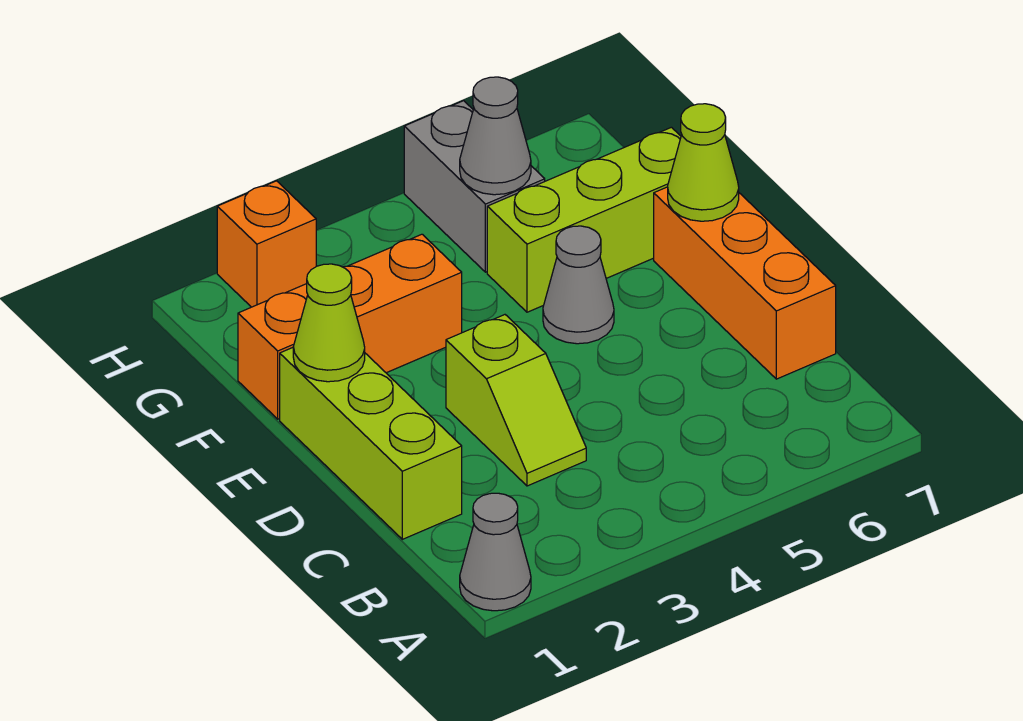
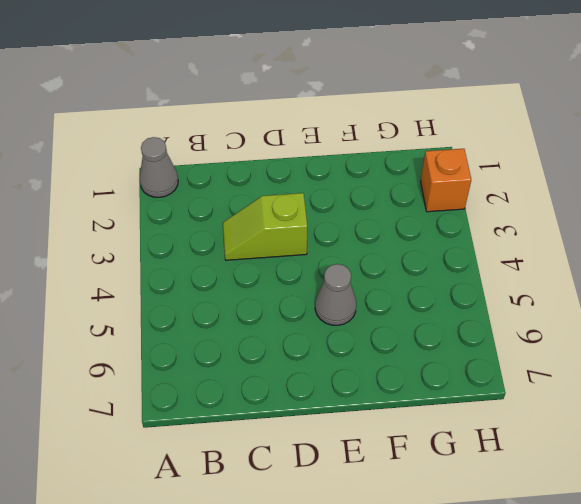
none -> lime brick C1:E1 level 1
none -> orange brick C7:E7 level 1
none -> orange brick F1:F3 level 1

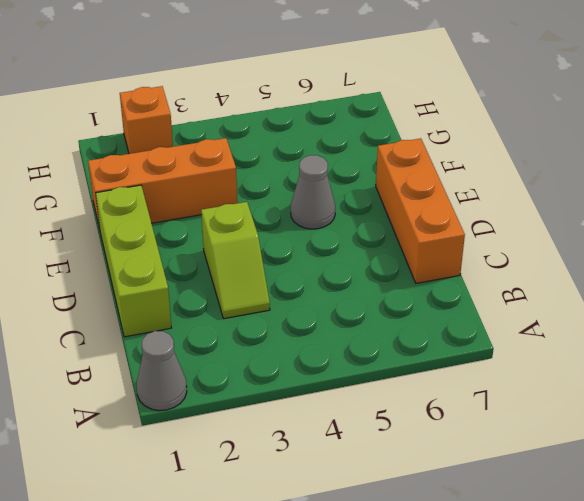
none -> lime brick F5:F7 level 1
none -> grey brick G5:H5 level 1
none -> lime cone E1 level 2

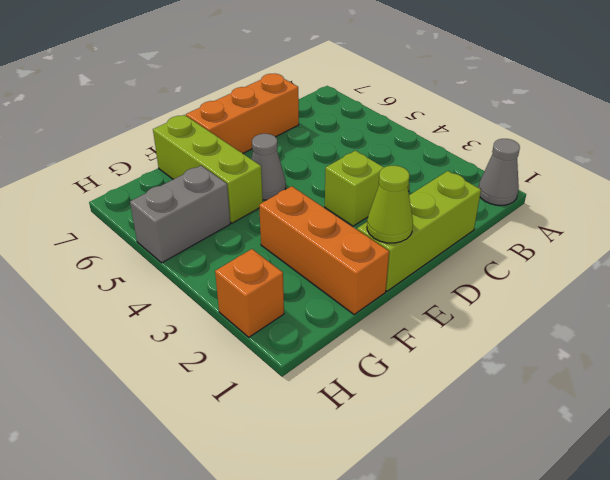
none -> lime cone E7 level 2
none -> grey cone G5 level 2

